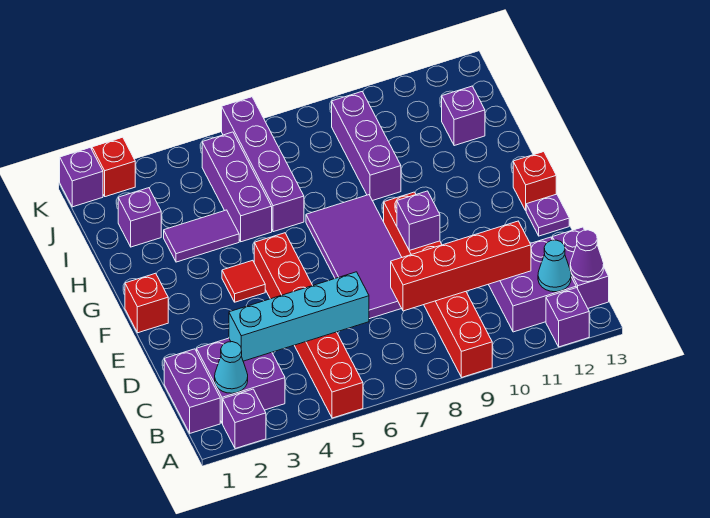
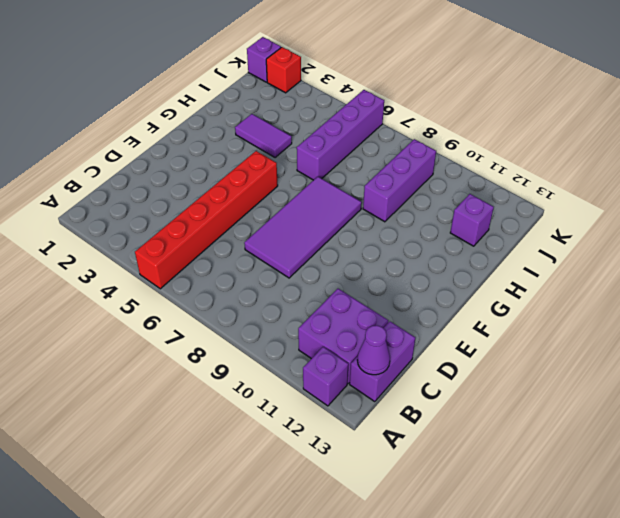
none -> purple brick A2 level 1
none -> red brick A9:F9 level 1
none -> purple brick B1:C1 level 1

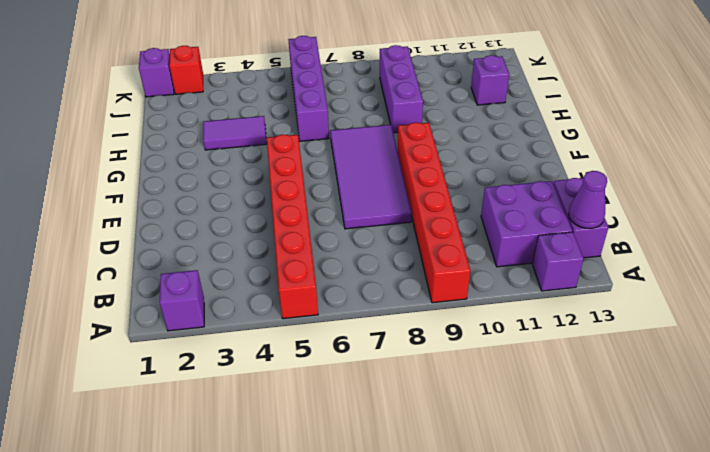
none -> purple brick B1:C1 level 1
none -> purple brick B2:C3 level 1
none -> purple plate E13 level 1

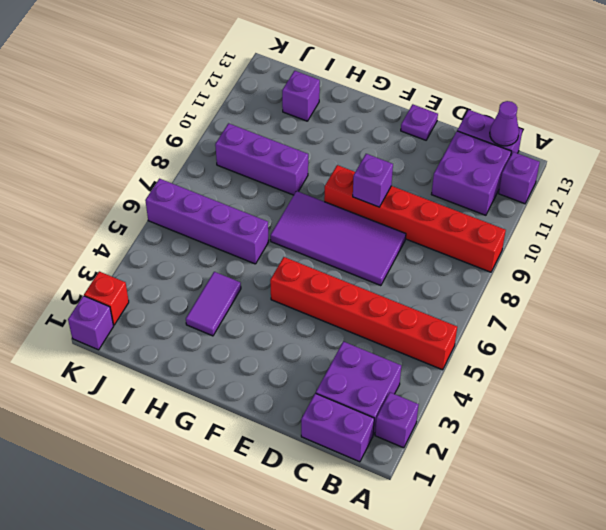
none -> red brick F1 level 1
none -> red tile F4 level 1
none -> red brick F13 level 1

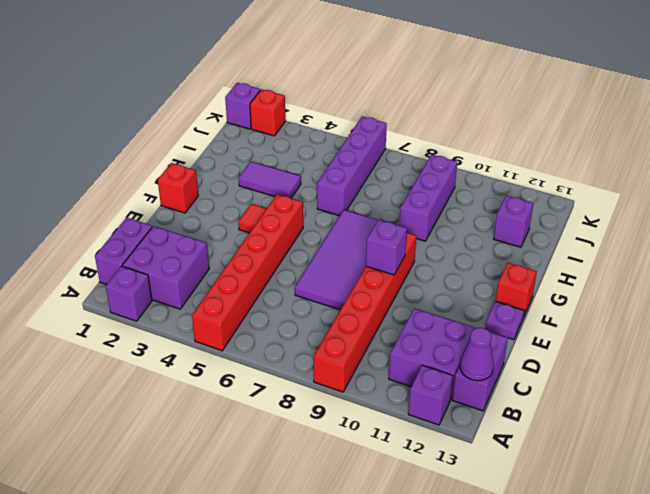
none -> purple brick H5:J5 level 1
none -> purple brick I2 level 1
none -> cyan cone B2 level 2

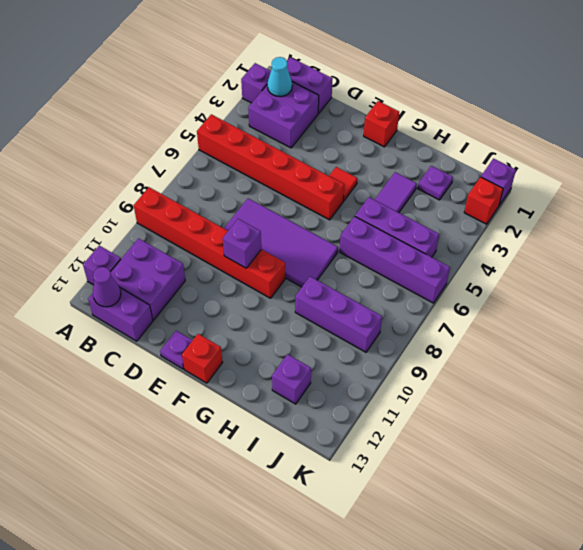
purple plate I2 level 1 -> purple brick I2 level 1
none -> cyan cone B12 level 2
none -> cyan brick C3:C6 level 2
none -> red brick C8:C11 level 2

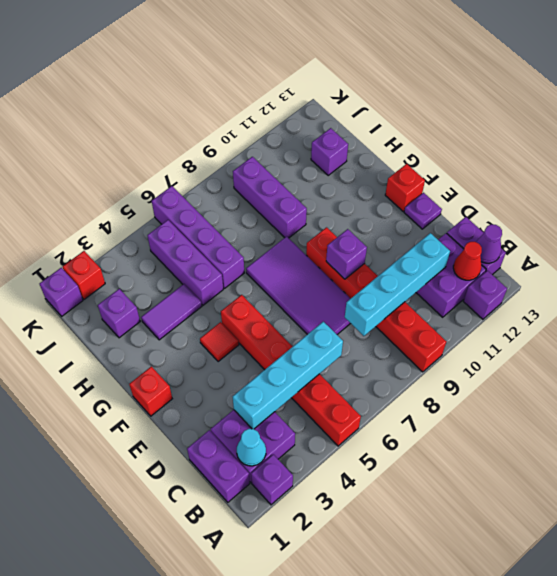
red cone B12 level 2 -> cyan cone B12 level 2
cyan brick C8:C11 level 2 -> red brick C8:C11 level 2

